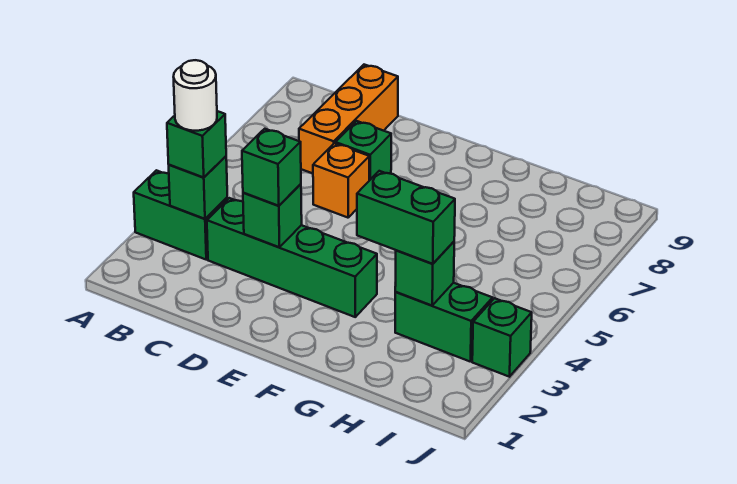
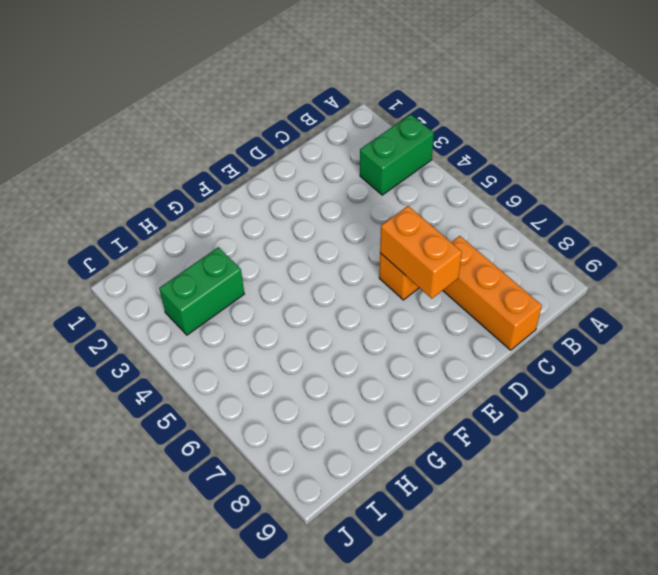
orange brick D6:D7 level 2 -> none
none -> green brick C3:F3 level 1
none -> green brick D7 level 1
none -> green brick J3 level 1

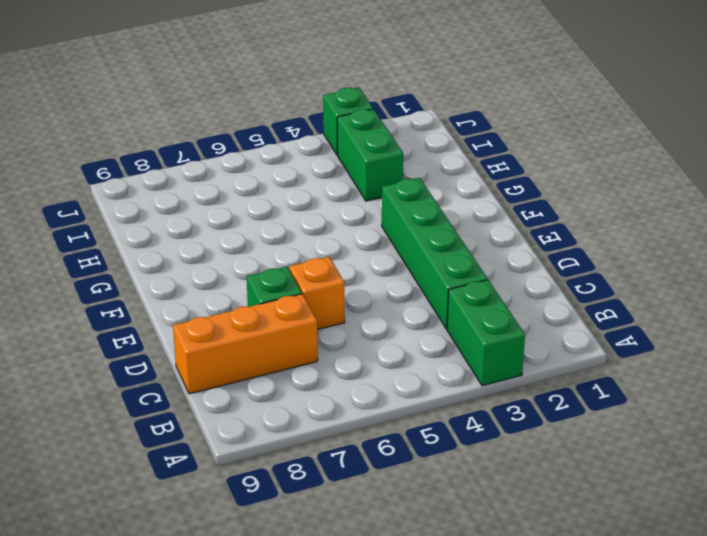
none -> green brick B3 level 2
none -> green brick D3 level 2
none -> green brick H3 level 2

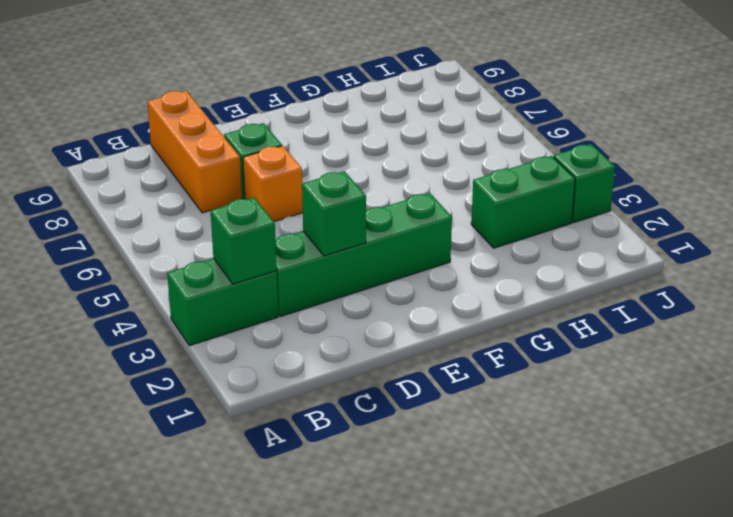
none -> green brick H3 level 2
none -> green brick B3 level 3
none -> green brick D3 level 3

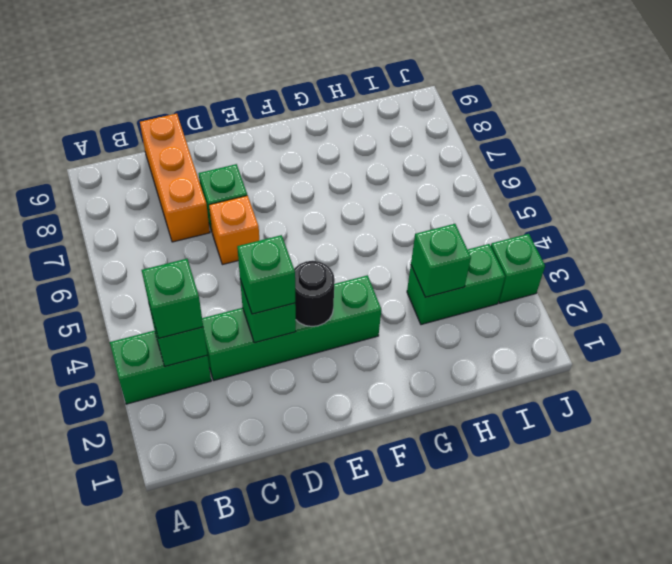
black round brick E3 level 2 -> none
none -> green brick G3:H3 level 3
none -> white round brick B3 level 4

